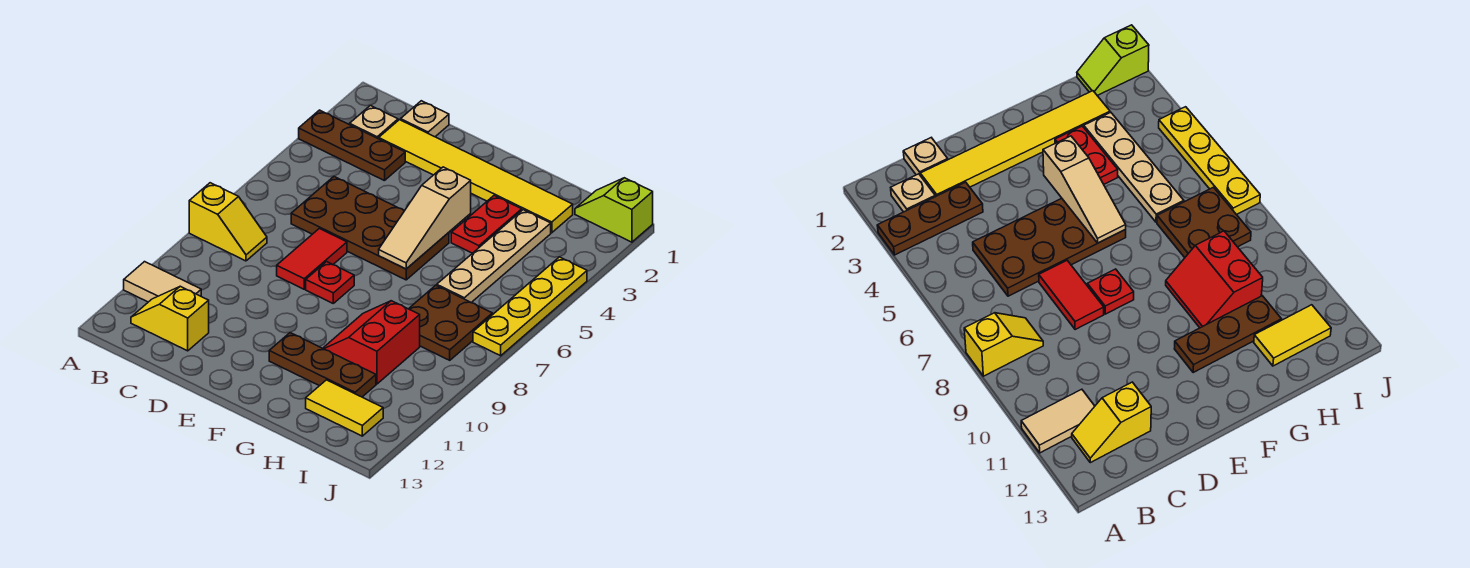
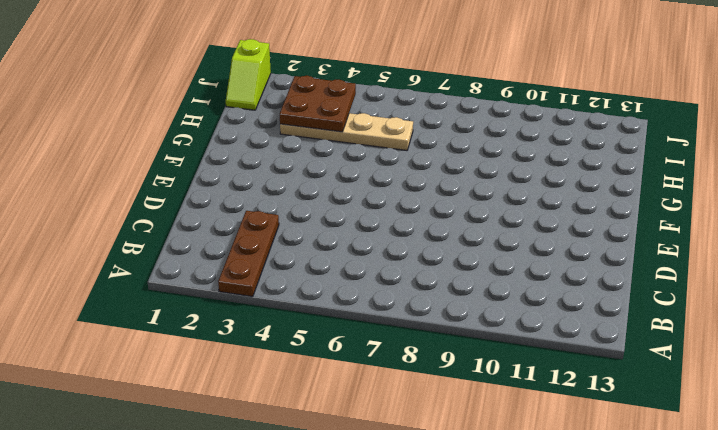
brown plate H3:I4 level 2 -> brown plate H7:I8 level 1
none -> yellow slope A8:B8 level 1 top A
none -> tan tile A11:B11 level 1
none -> tan plate B2 level 1

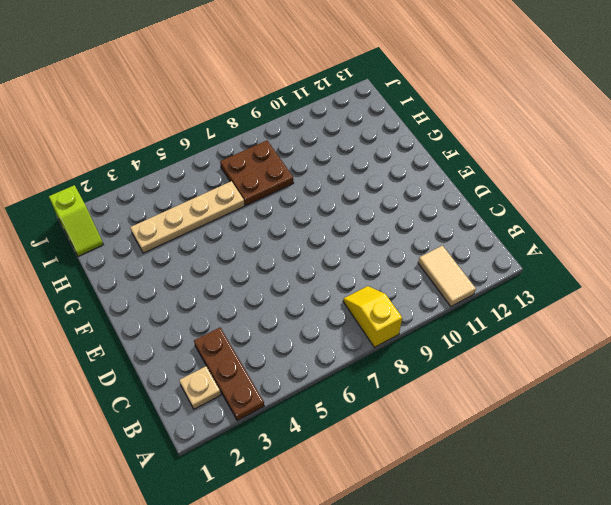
none -> yellow slope B12:C12 level 1 top C
none -> tan plate C1 level 1
none -> yellow tile C2:H2 level 1

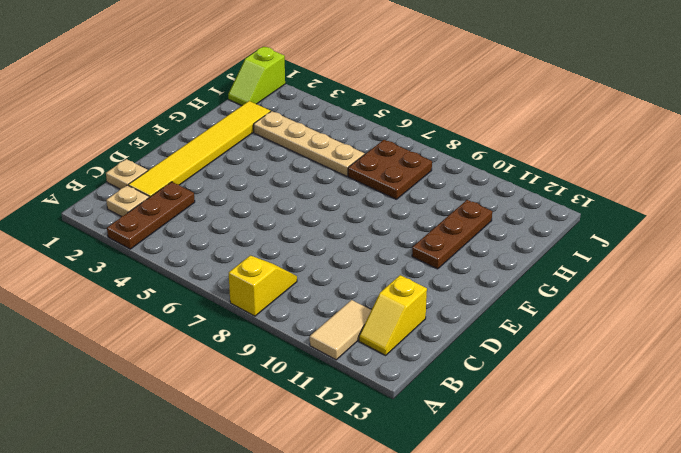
none -> brown plate C5:F6 level 1
none -> red tile D7:D8 level 1
none -> red plate E8 level 1

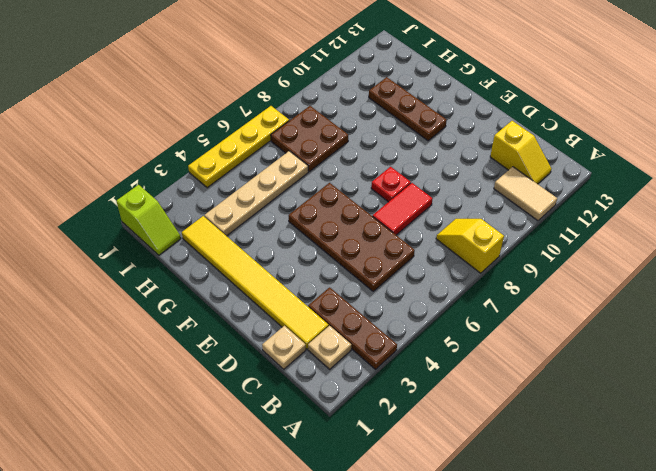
none -> red plate G3:G4 level 1
none -> red slope G9:H10 level 1 top H
none -> yellow tile H12:I12 level 1

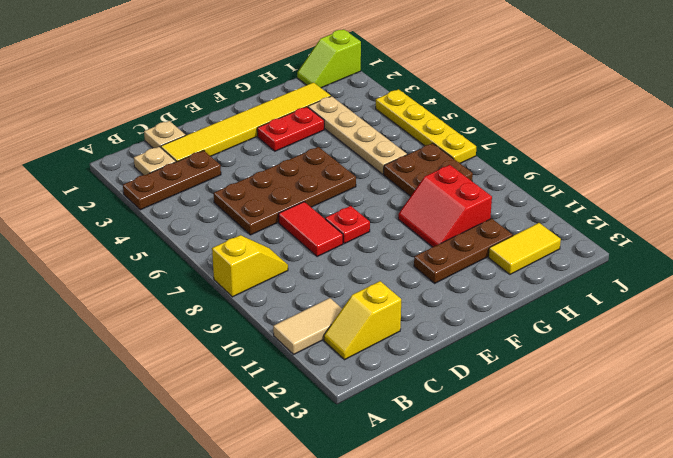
red plate F3:G3 level 1 -> red plate G3:G4 level 1
none -> tan slope F4:F6 level 2 top 4

